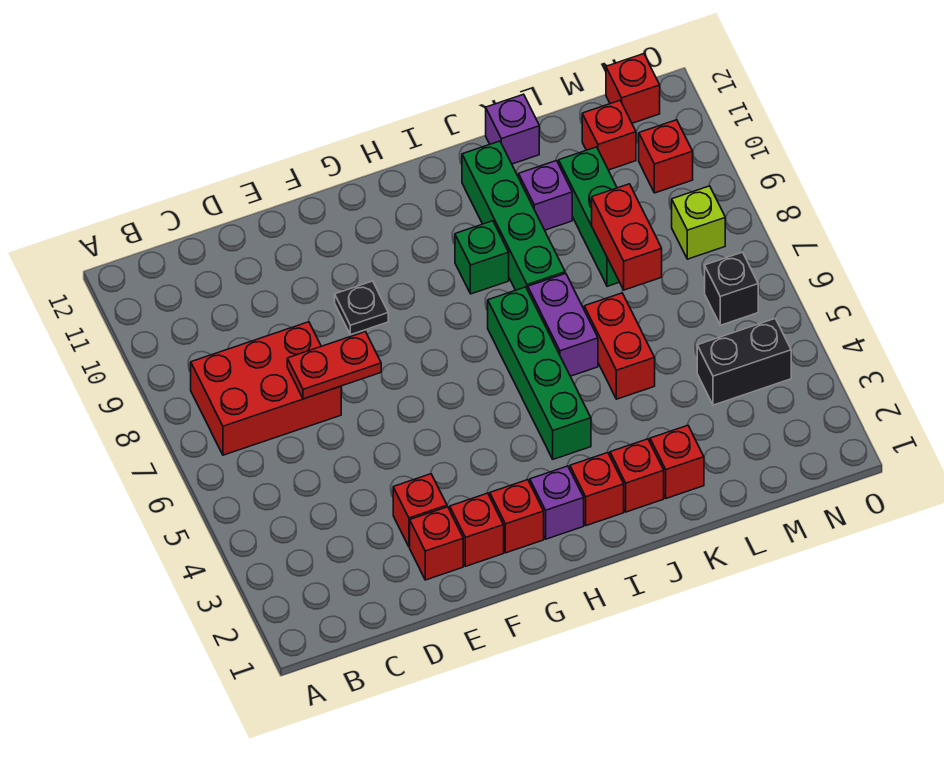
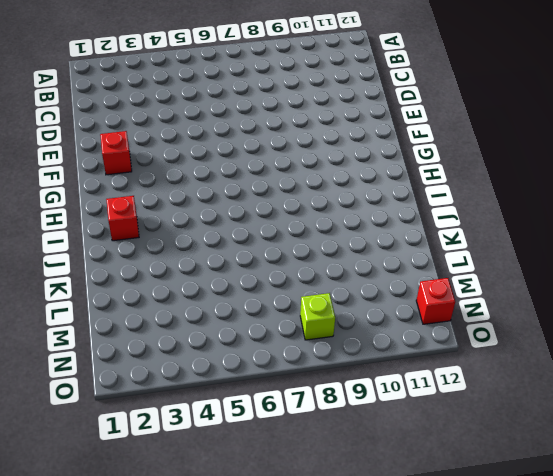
none -> red brick B7:D8 level 1
none -> red brick E2 level 1
none -> red brick E3 level 1

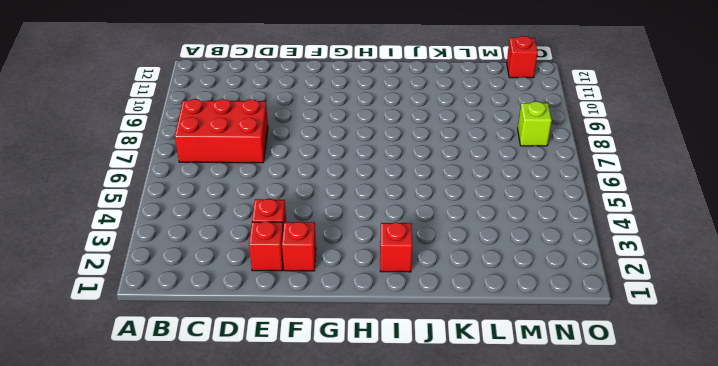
none -> black plate F9 level 1
none -> red brick G2 level 1
none -> purple brick H2 level 1

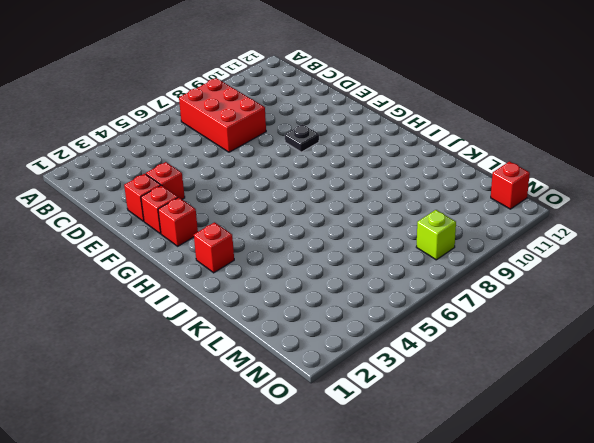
none -> purple brick H2 level 1
none -> green brick I4:I7 level 1
none -> green brick I9 level 1

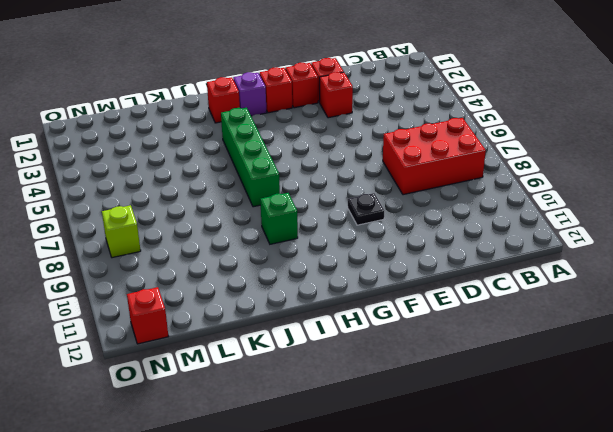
none -> red brick J2 level 1
none -> purple brick J6:J7 level 1
none -> green brick J8:J11 level 1

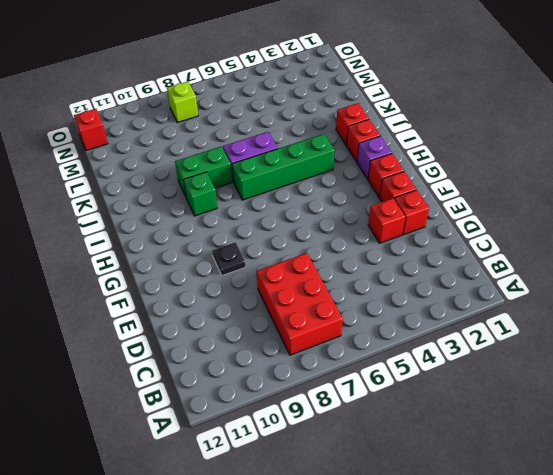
green brick J8:J9 level 1 -> green brick J8:J11 level 1
none -> red brick K2 level 1
none -> red brick K5:K6 level 1
none -> purple brick K10 level 1

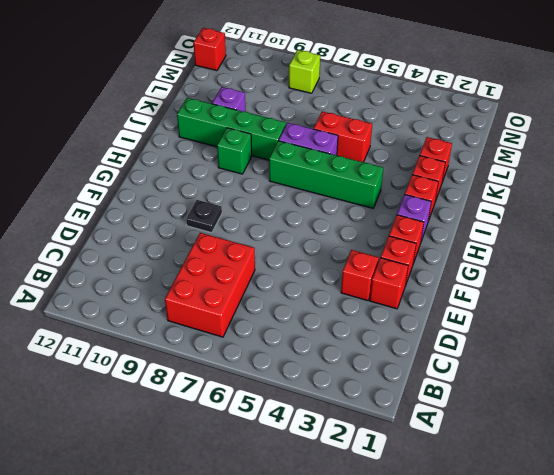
none -> purple brick K12 level 1
none -> green brick L8:L10 level 1
none -> black brick M4:N4 level 1

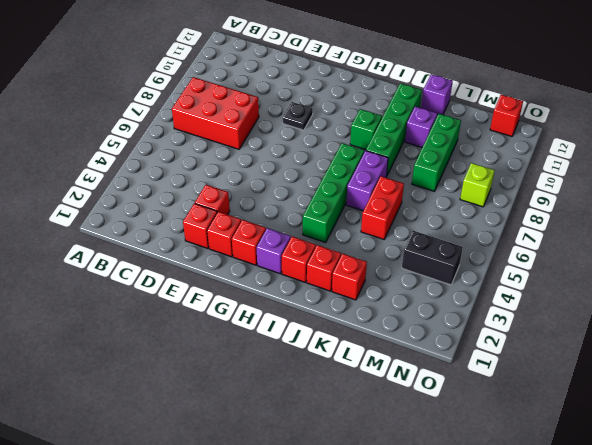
none -> red brick M11 level 1
none -> black brick N6 level 1
none -> red brick N10 level 1

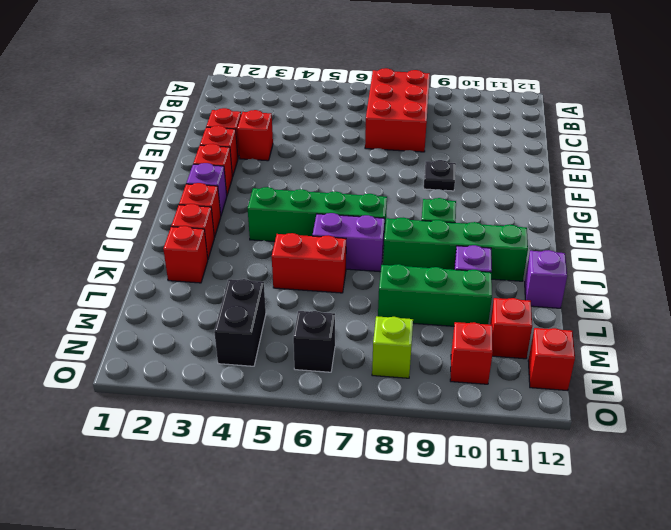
none -> red plate D7:E7 level 2
none -> red brick L7:L8 level 2

